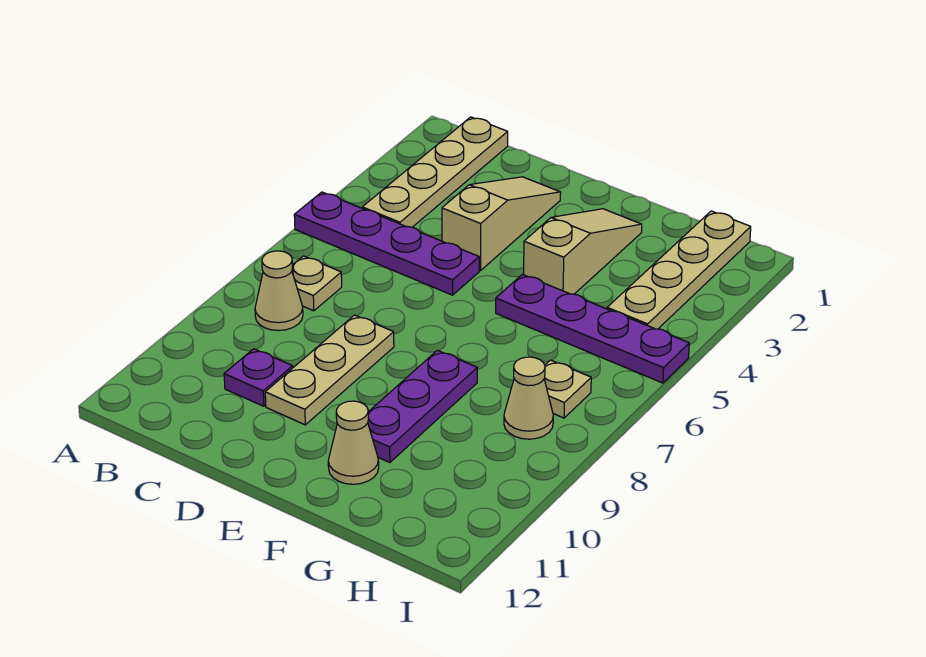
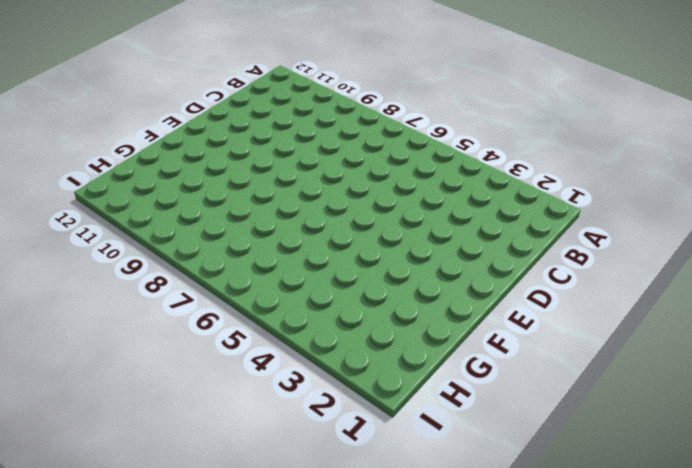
none -> purple plate A5:D5 level 1
none -> tan plate B1:B4 level 1
none -> tan plate B7 level 1

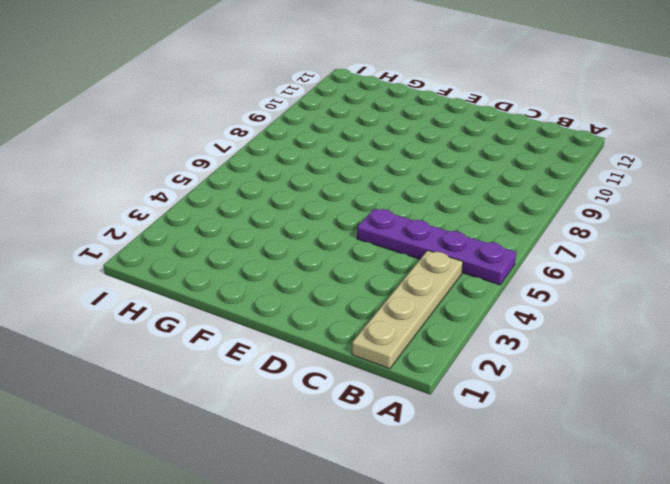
none -> tan plate B7 level 1
none -> tan cone B8 level 1
none -> purple plate C10 level 1

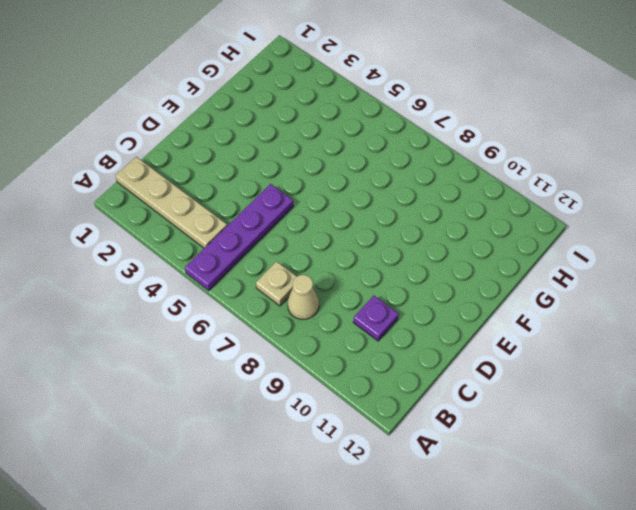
none -> tan slope D2:D4 level 1 top 4
none -> tan plate D8:D10 level 1
none -> tan slope F2:F4 level 1 top 4

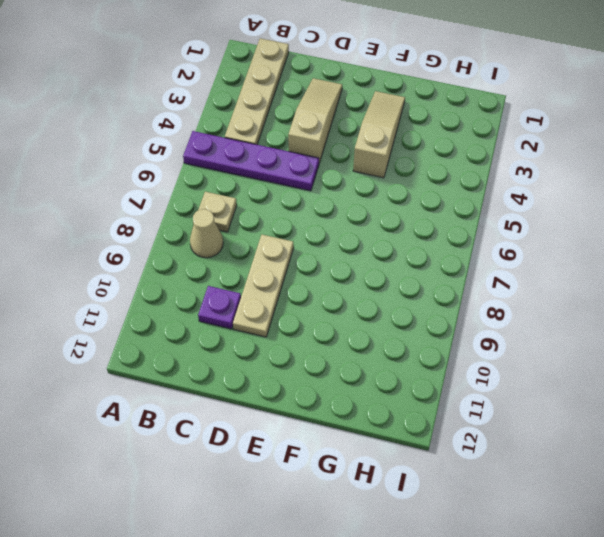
none -> purple plate F5:I5 level 1
none -> purple plate F8:F10 level 1
none -> tan cone F11 level 1

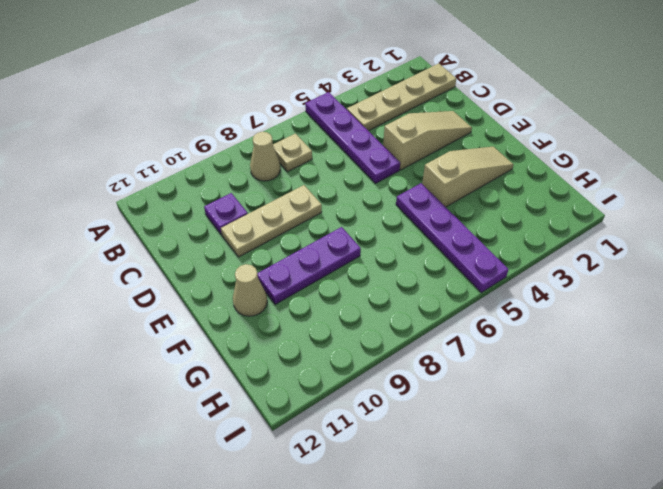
none -> tan plate H1:H4 level 1
none -> tan plate H7 level 1
none -> tan cone H8 level 1

